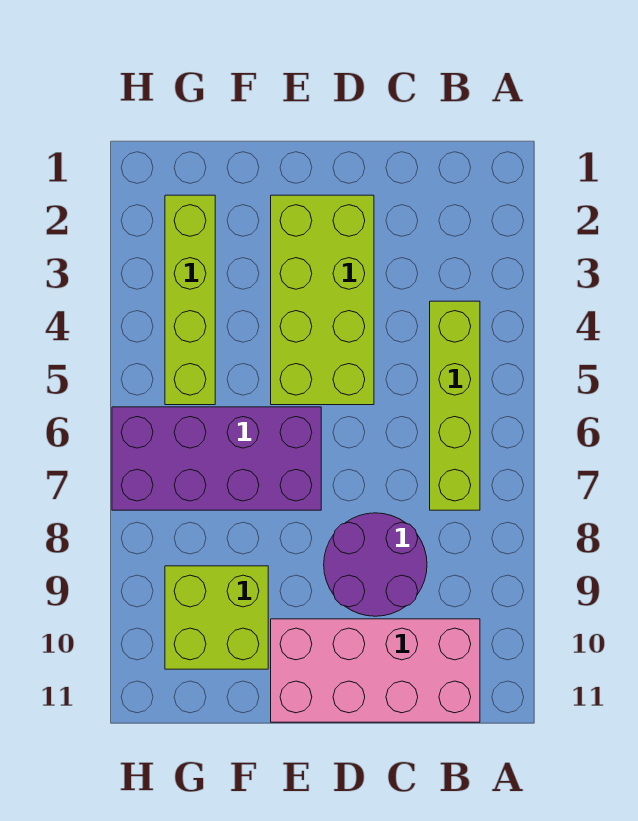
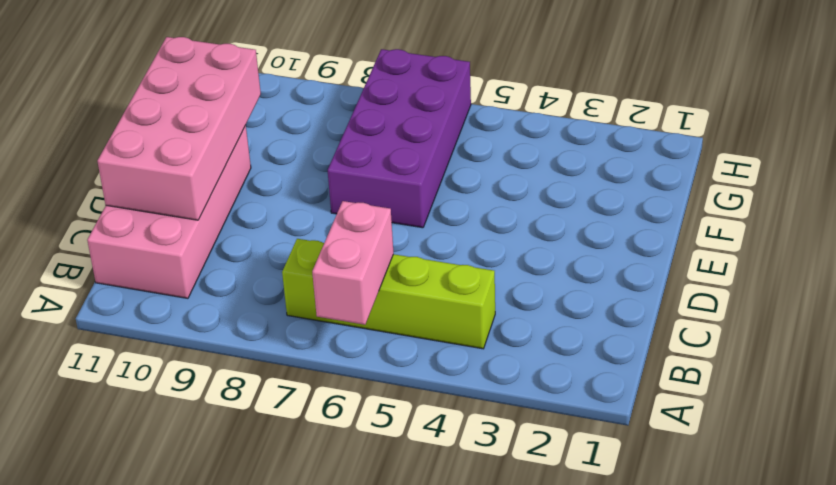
pink brick A6:B6 level 2 -> none
pink brick C10:F11 level 2 -> none
none -> purple round brick C8:D9 level 1
none -> lime brick D2:E5 level 1

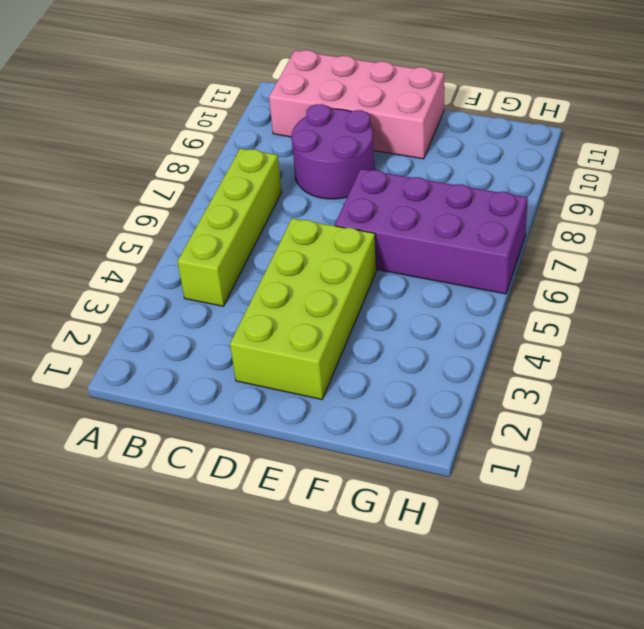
none -> lime brick F9:G10 level 1
none -> lime brick G2:G5 level 1

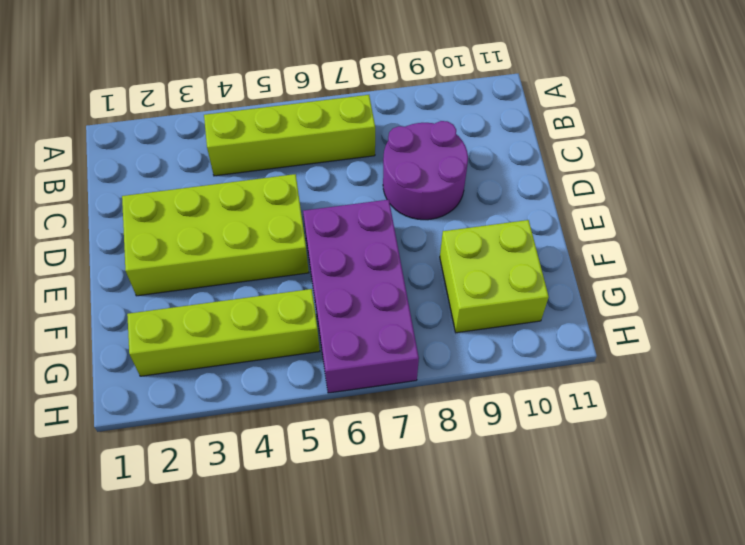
none -> pink brick B10:E11 level 1

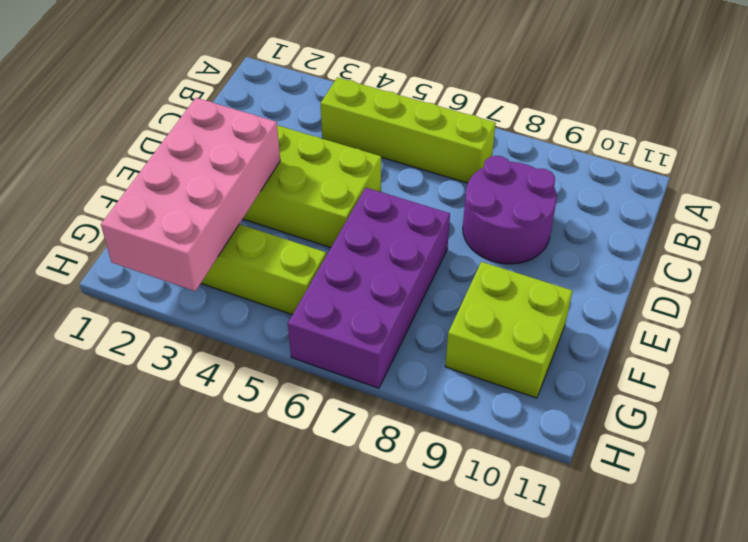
pink brick E2:H3 level 2 -> pink brick B10:E11 level 1

